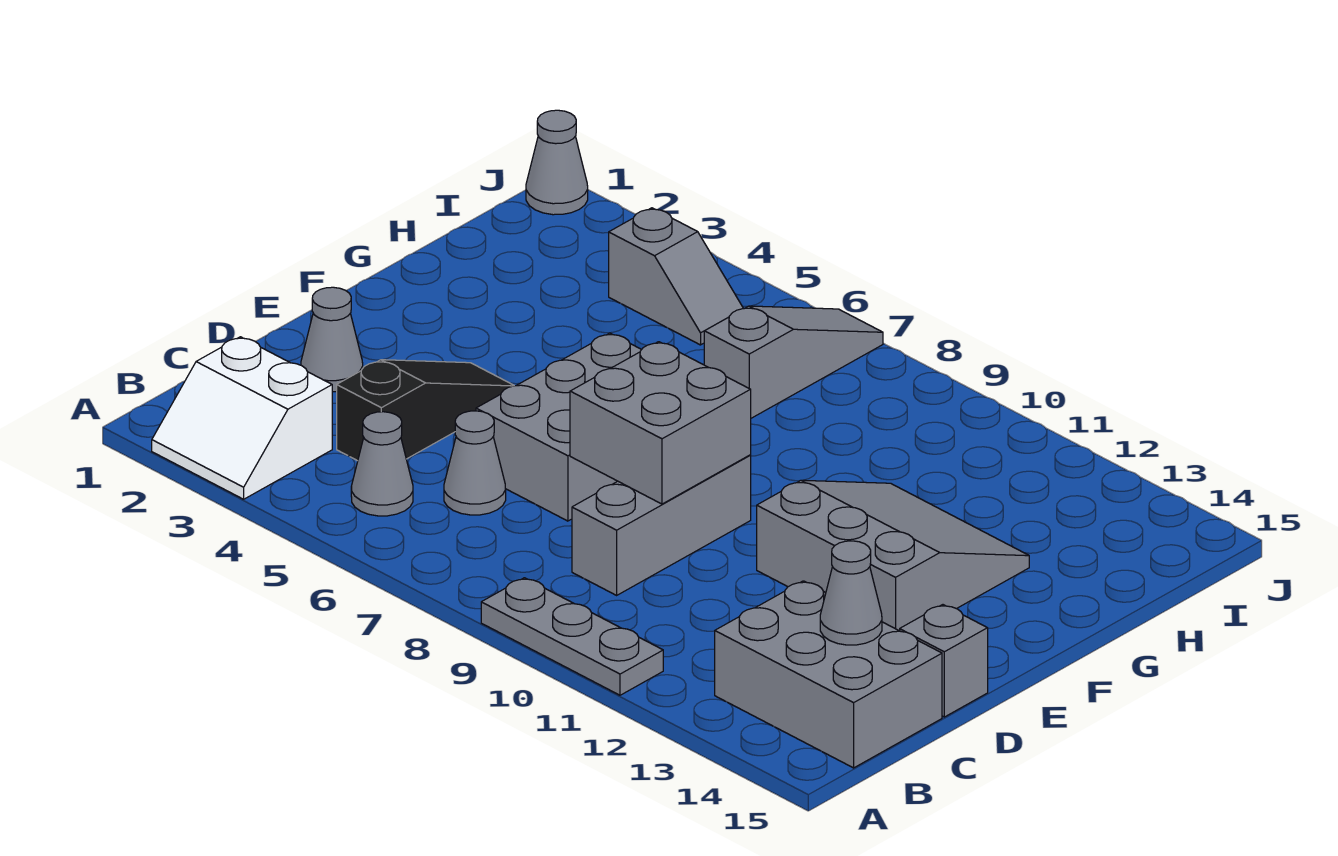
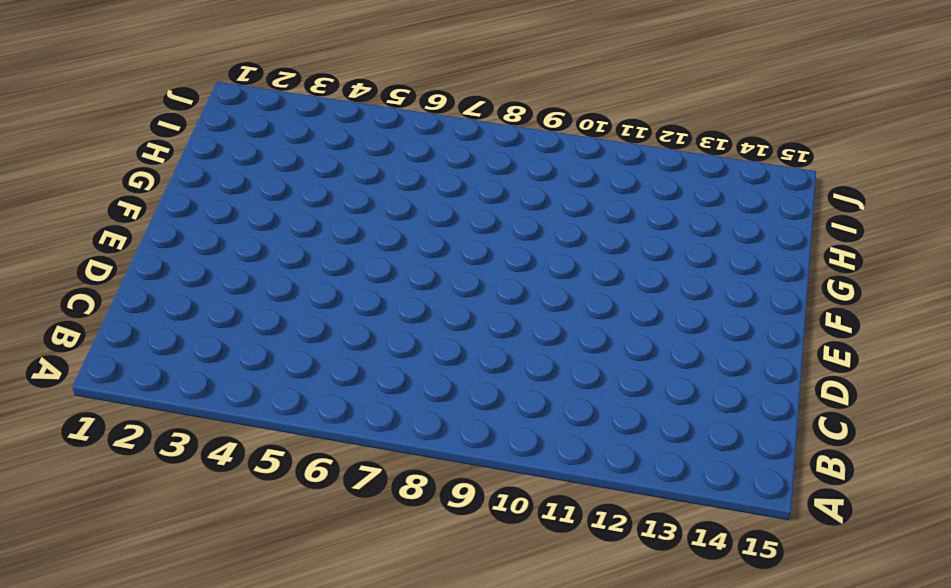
none -> white slope A2:B3 level 1 top B
none -> grey plate A9:A11 level 1
none -> grey cone B5 level 1

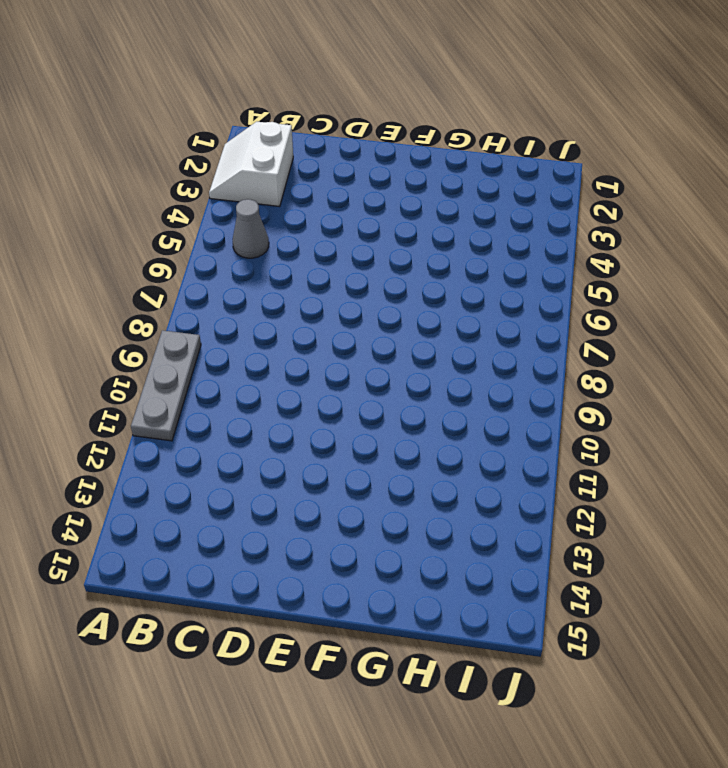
none -> grey brick B13:C15 level 1
none -> black slope C4:E4 level 1 top C
none -> grey cone C6 level 1

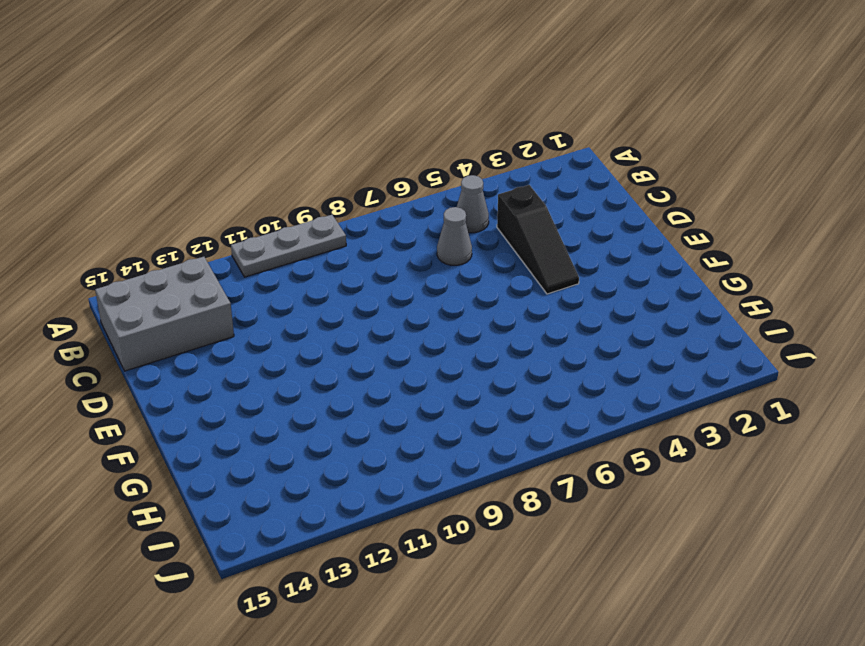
none -> white slope A2:B3 level 1 top B
none -> grey brick C9:E9 level 1
none -> grey cone D2 level 1

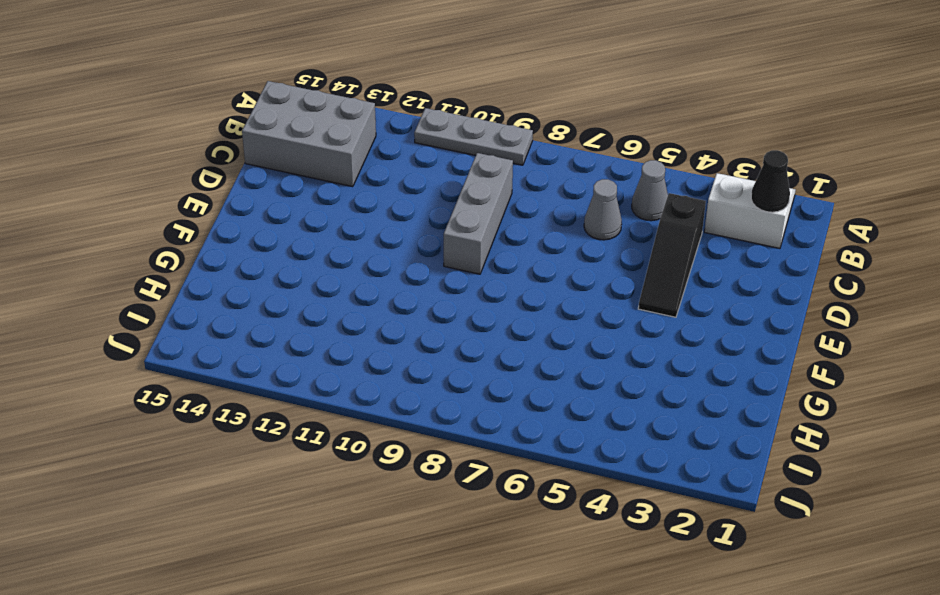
black cone B2 level 2 -> none
none -> grey cone D2 level 1
none -> grey brick D6:F7 level 1
none -> grey brick D15 level 1

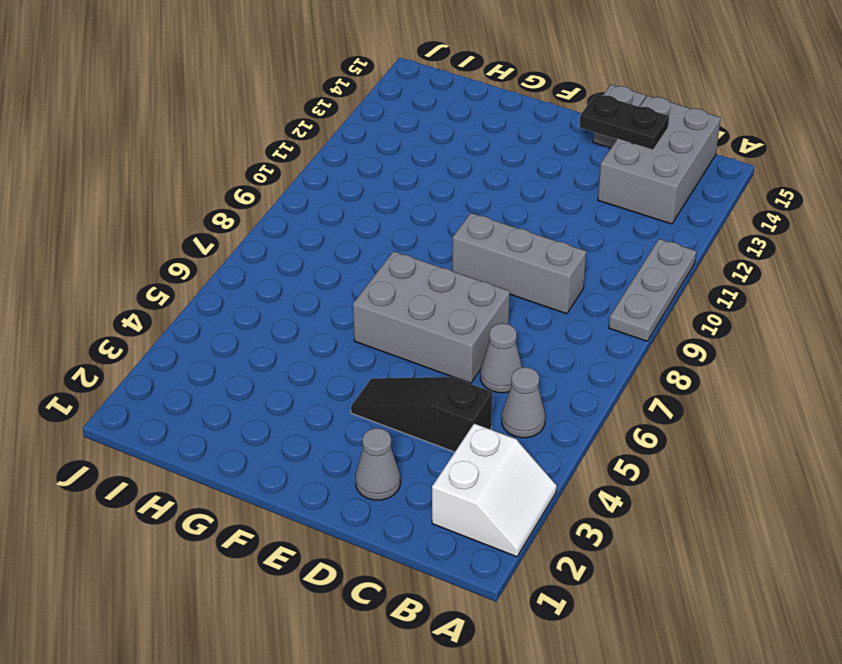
black plate C14:D14 level 2 -> grey cone C14 level 2
none -> grey slope E11:G13 level 1 top E
none -> grey slope H7:J7 level 1 top H
none -> grey slope I4:I5 level 1 top 4

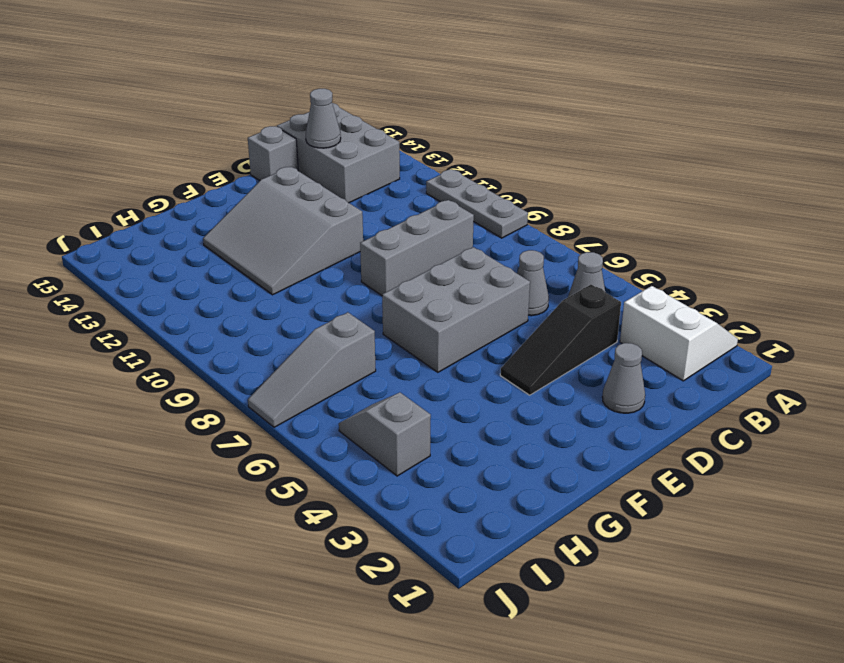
none -> grey cone J1 level 1
none -> grey brick D8:E9 level 2

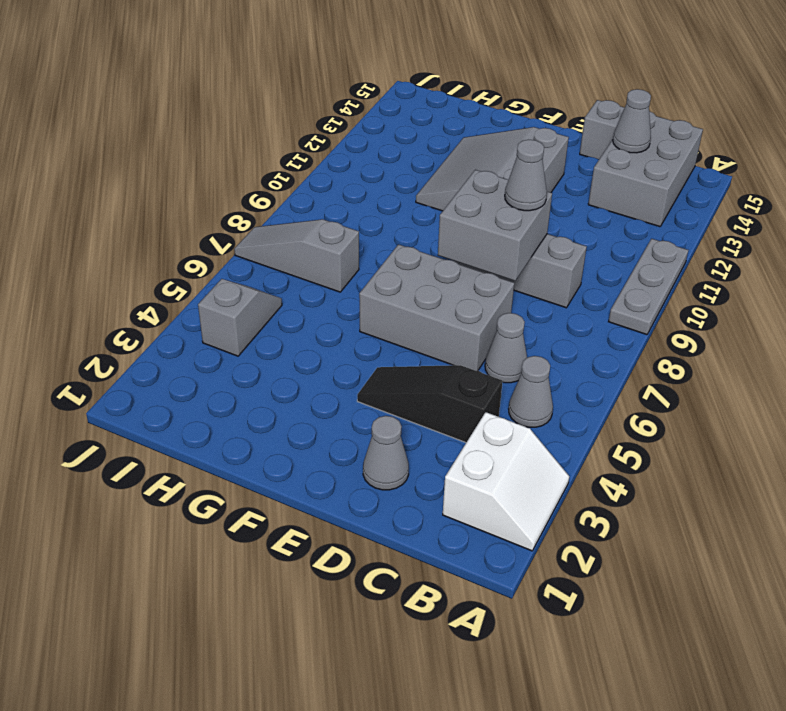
grey cone D9 level 3 -> grey cone J1 level 1

